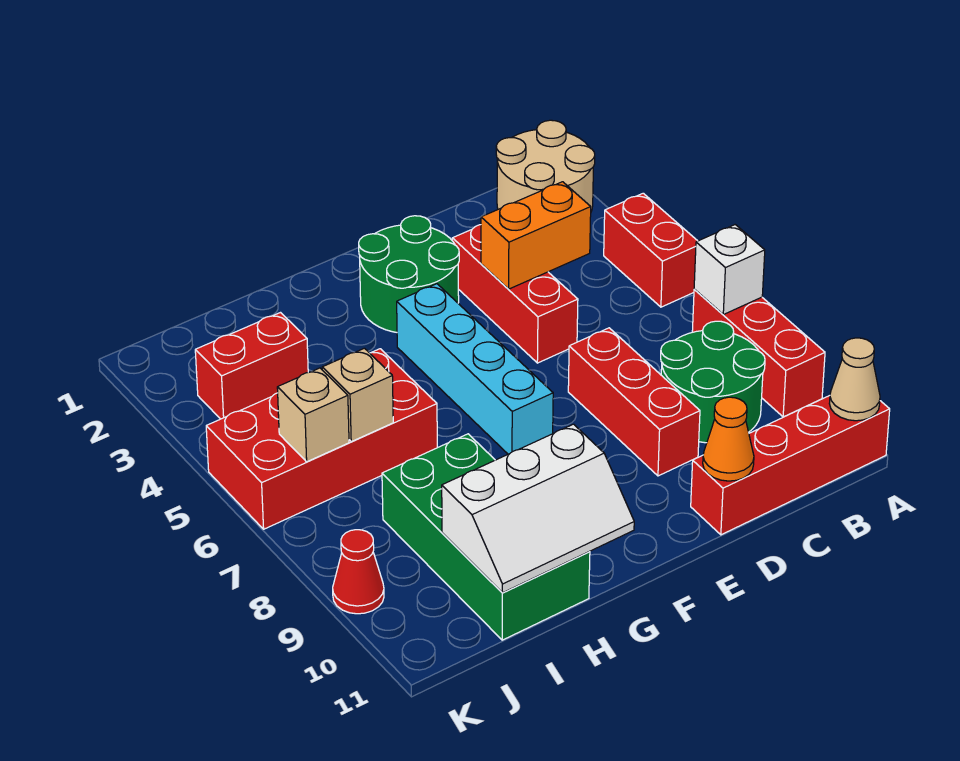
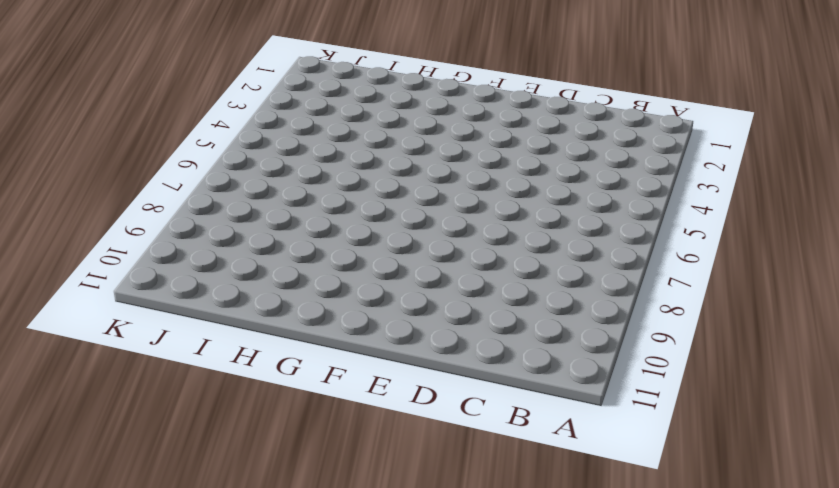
none -> tan round brick A1:B2 level 1
none -> red brick A4:A5 level 1
none -> red brick A7:A9 level 1

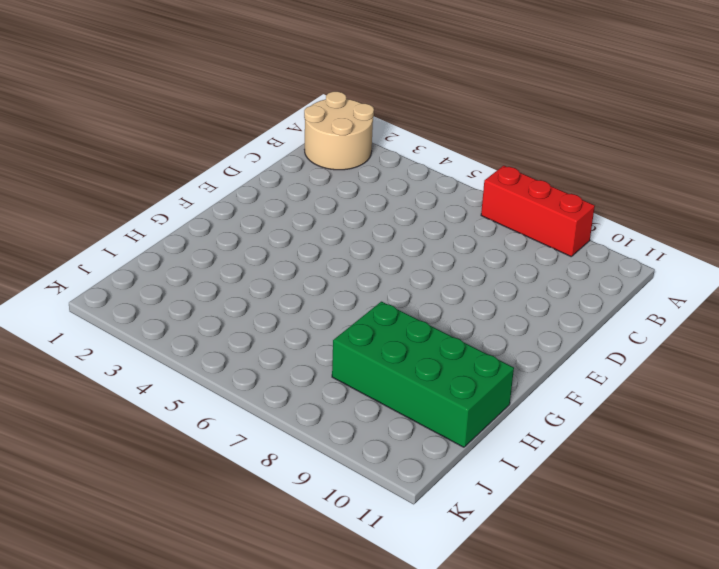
none -> red brick A4:A5 level 1
none -> red brick A11:D11 level 1
none -> green round brick B8:C9 level 1

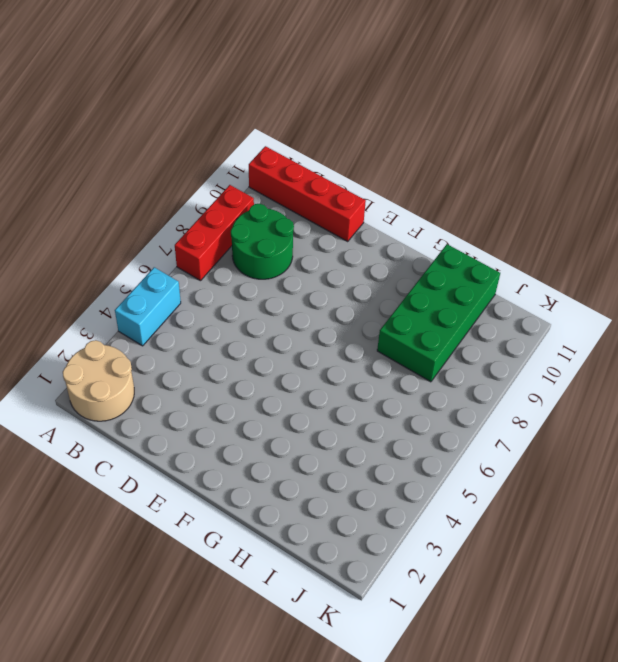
cyan brick A4:A5 level 1 -> red brick A4:A5 level 1
none -> red brick D3:D5 level 1
none -> red brick D7:D9 level 1
none -> green round brick E2:F3 level 1

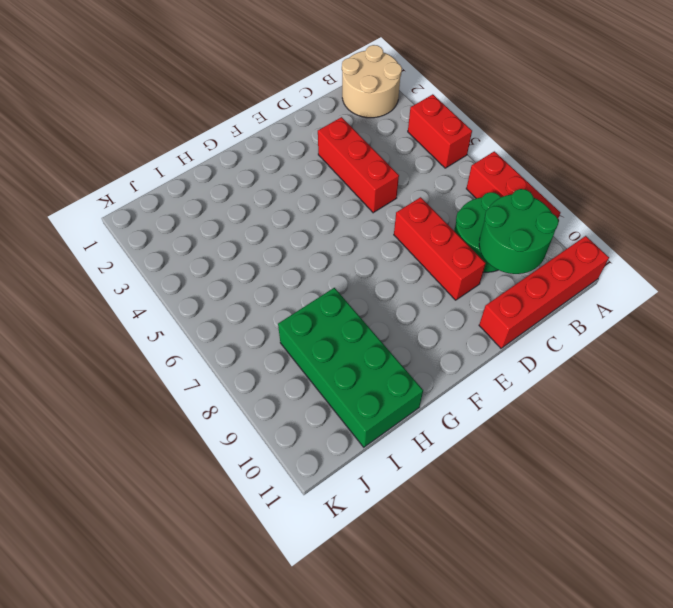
green round brick B9:C10 level 2 -> green round brick E2:F3 level 1
none -> cyan brick F4:F7 level 1
none -> red brick H5:K6 level 1
none -> red brick I3:J3 level 1

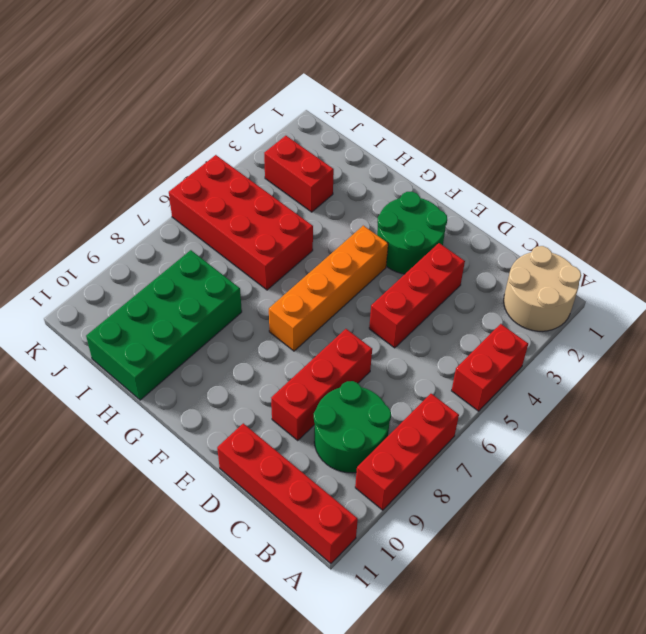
orange brick F4:F7 level 1 -> cyan brick F4:F7 level 1
none -> red cone K9 level 1
none -> white brick A7 level 2
none -> tan cone A11 level 2

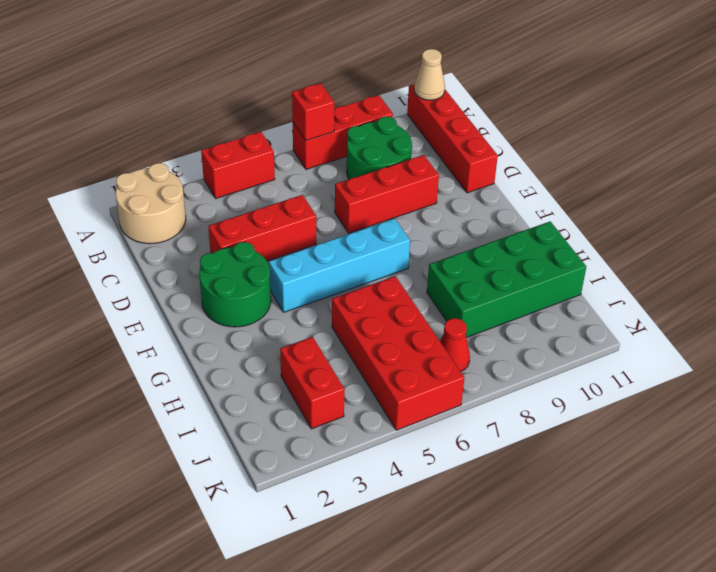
red brick A7 level 2 -> white brick A7 level 2
red cone J7 level 1 -> red cone K9 level 1
none -> orange brick C4:D4 level 2
none -> orange cone D11 level 2
none -> white slope G10:I11 level 2 top 10

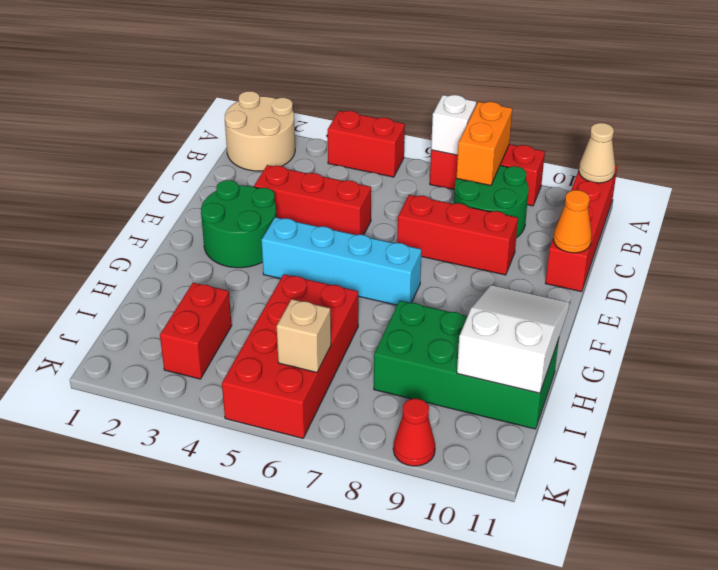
orange brick A8:B8 level 2 -> orange brick C4:D4 level 2
white slope G10:I11 level 2 top I -> white slope G10:I11 level 2 top 10
none -> tan brick I6 level 2

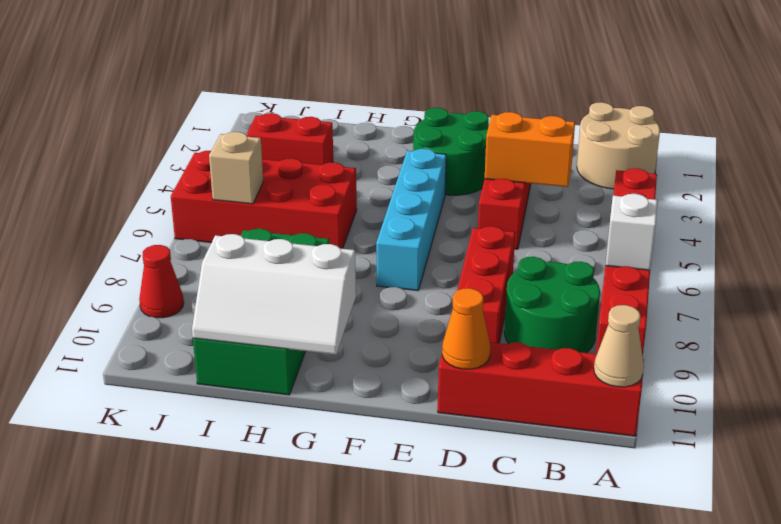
none -> tan brick I6 level 2

